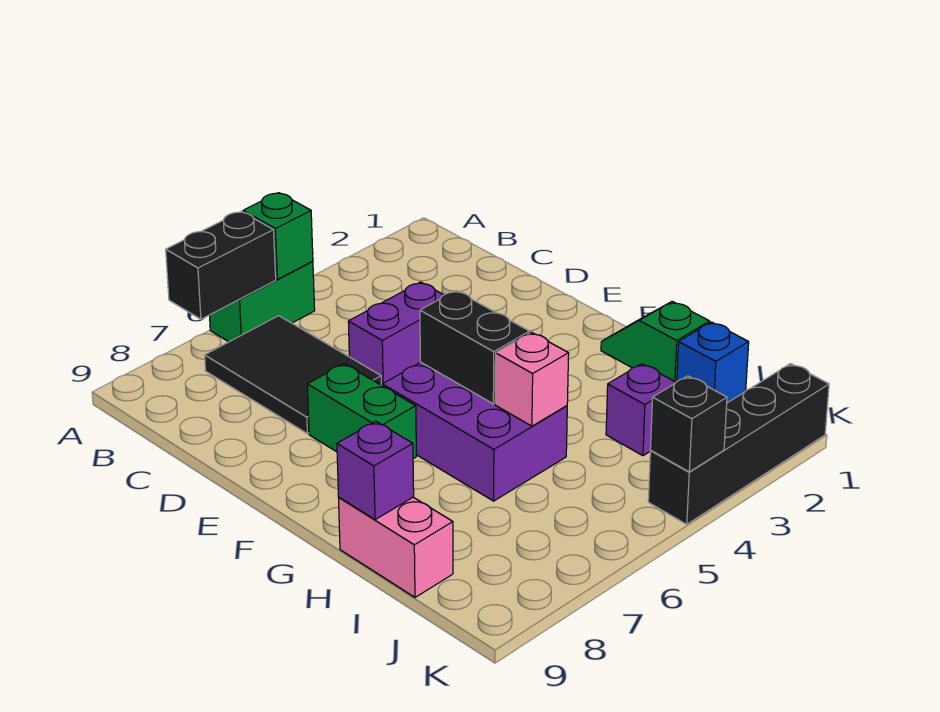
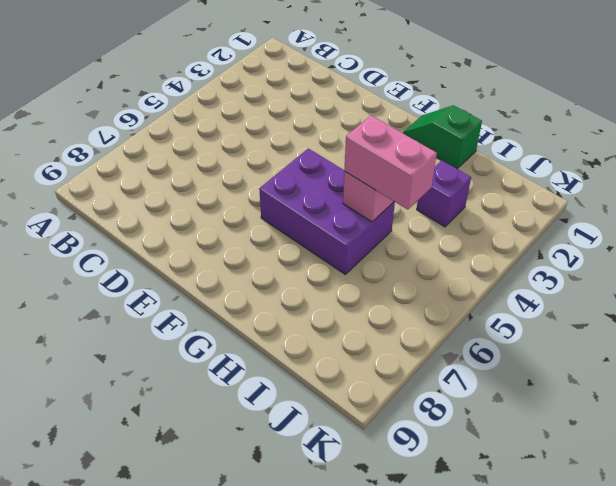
pink brick H5:I5 level 3 -> pink brick H9:I9 level 1
none -> green brick A5:A6 level 1
none -> black tile B6:D7 level 1
none -> purple brick D4:D5 level 1

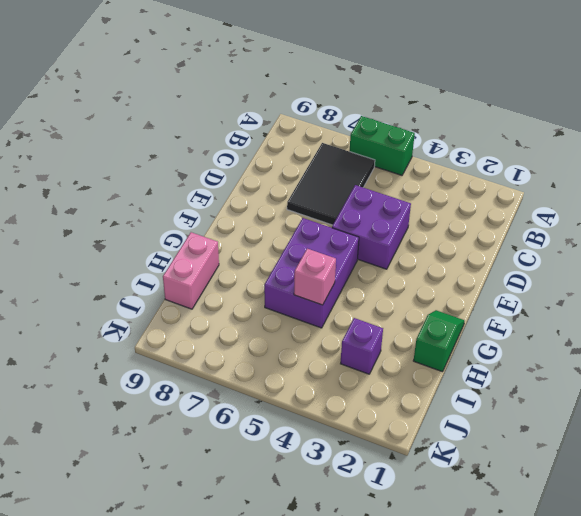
purple brick D4:E5 level 1 -> purple brick D4:D5 level 1
none -> green brick E7:F7 level 1
none -> blue brick I1 level 1
none -> black brick K1:K4 level 1

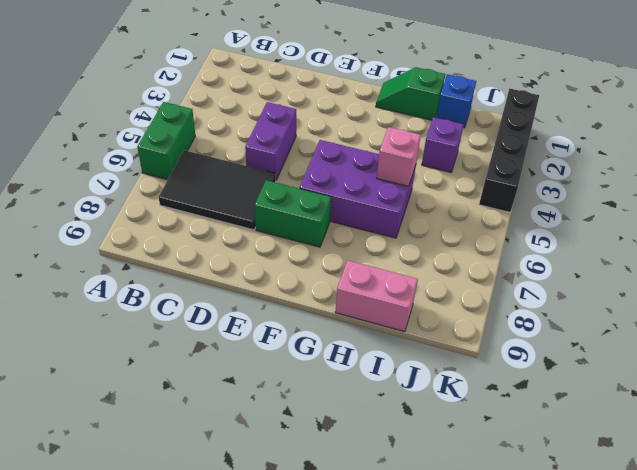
none -> green brick A5 level 2
none -> black brick A6:A7 level 2
none -> black brick F5:G5 level 2

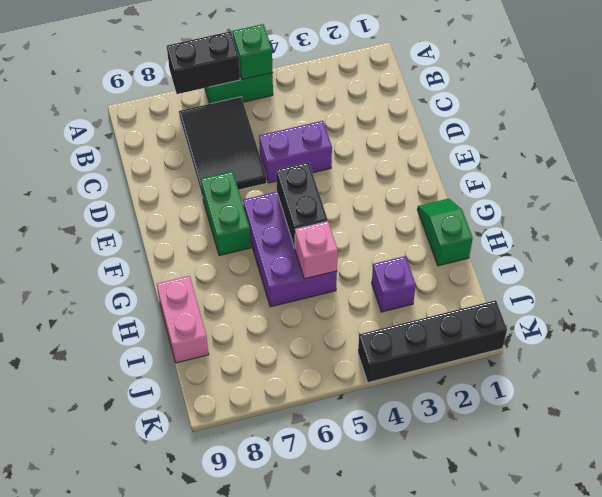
none -> blue brick I1 level 1
none -> purple brick H9 level 2
none -> black brick K4 level 2

